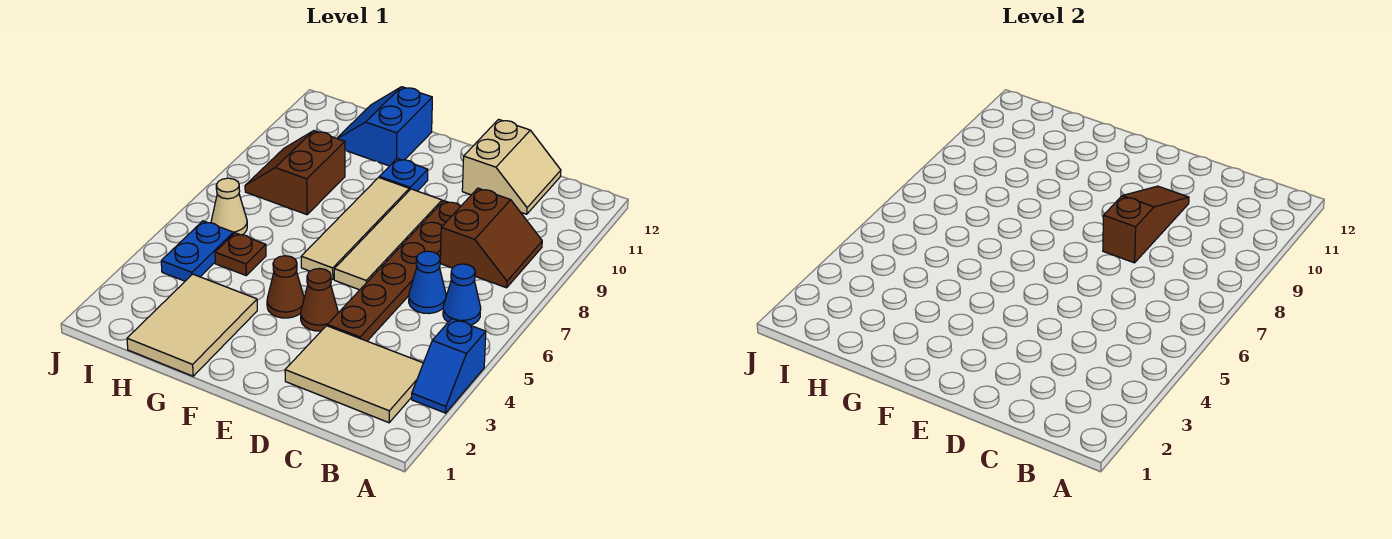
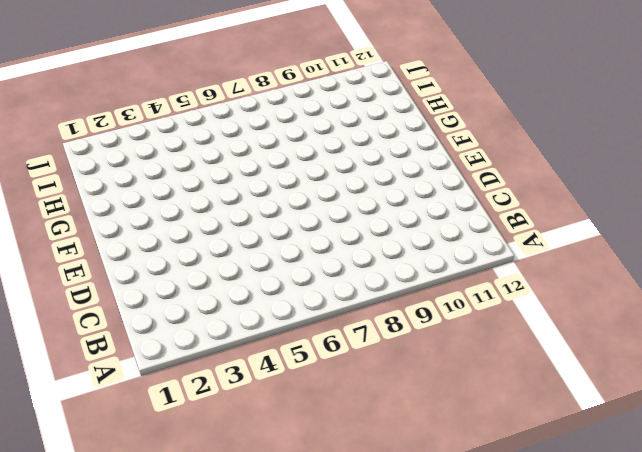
none -> blue slope A3:A4 level 1 top 4
none -> tan tile B2:D3 level 1
none -> blue cone B6 level 1

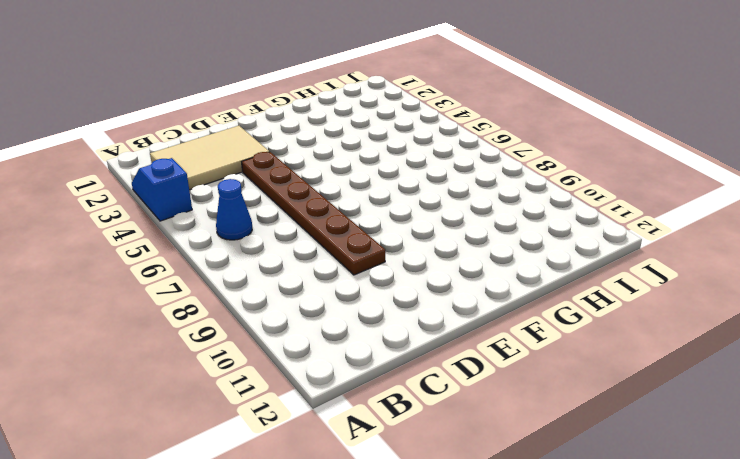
none -> brown slope B8:C9 level 1 top C
none -> blue cone C6 level 1
none -> tan slope C11:D12 level 1 top D

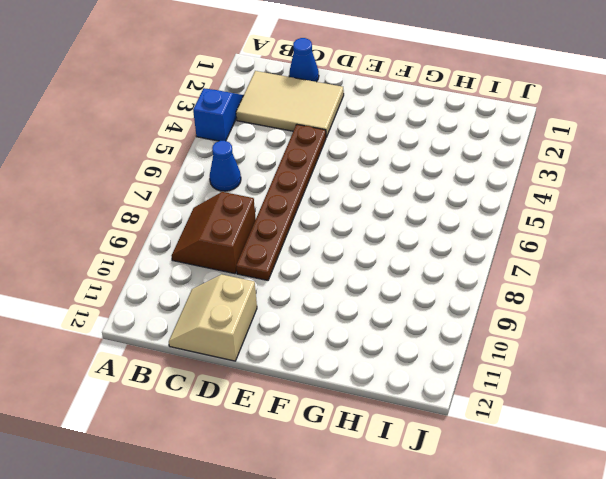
blue cone C1 level 1 -> blue cone C6 level 1
none -> brown cone E4 level 1
none -> tan tile E6:E9 level 1
none -> brown cone F4 level 1

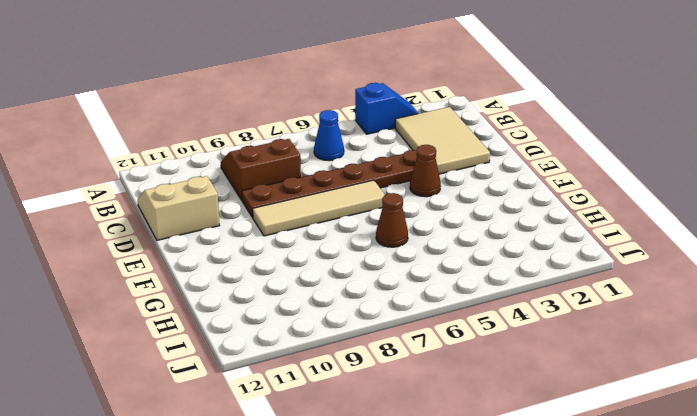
brown cone G6 level 1 -> brown cone F4 level 1
none -> blue cone C6 level 1
none -> tan tile F6:F9 level 1
none -> blue plate F10 level 1

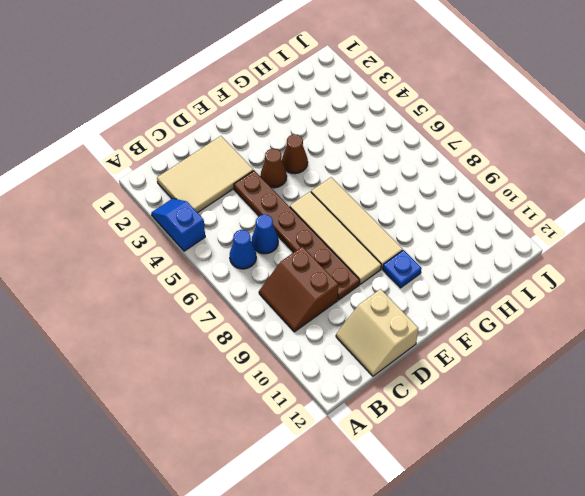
none -> tan tile G1:H3 level 1
none -> blue slope G11:H12 level 1 top G
none -> brown plate H5 level 1

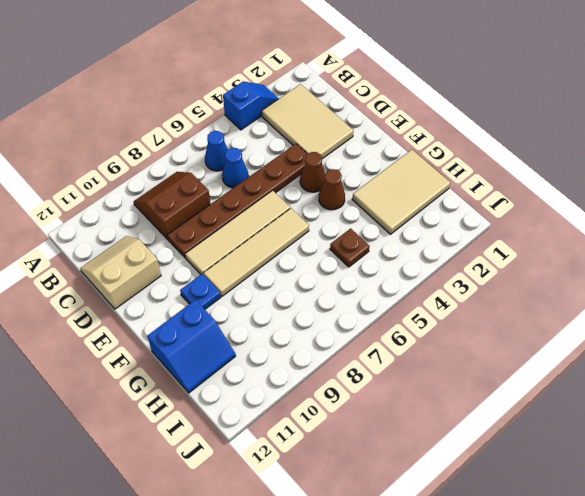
none -> brown slope H8:I9 level 1 top H
none -> blue plate I4:I5 level 1
none -> tan cone I6 level 1

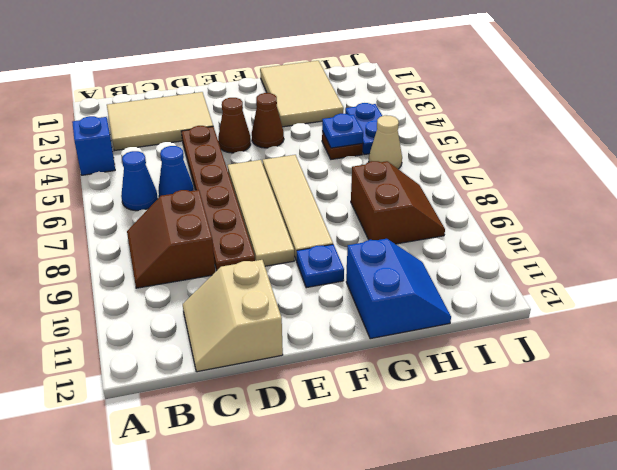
blue plate H5 level 2 -> none
none -> brown slope D8:D10 level 2 top 8

